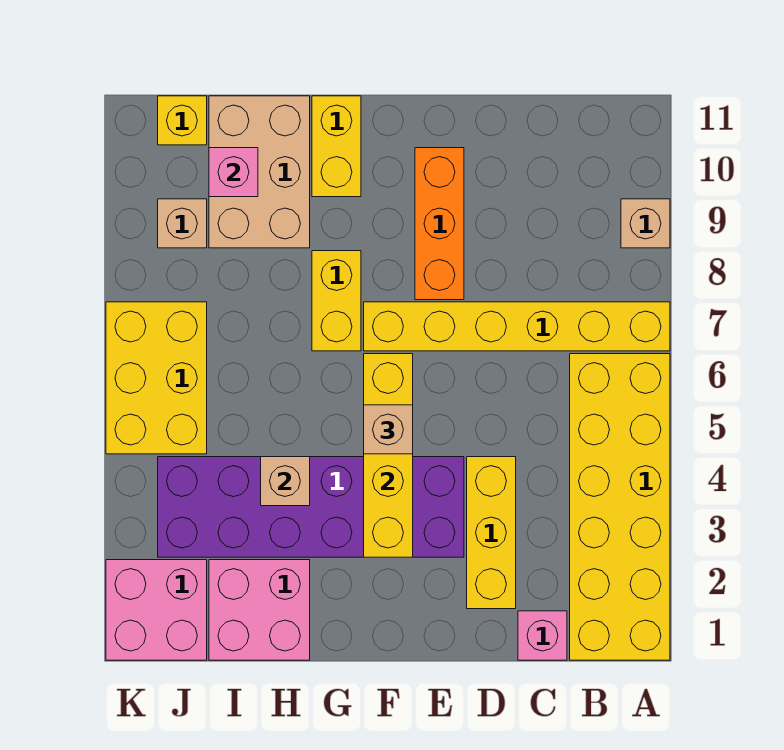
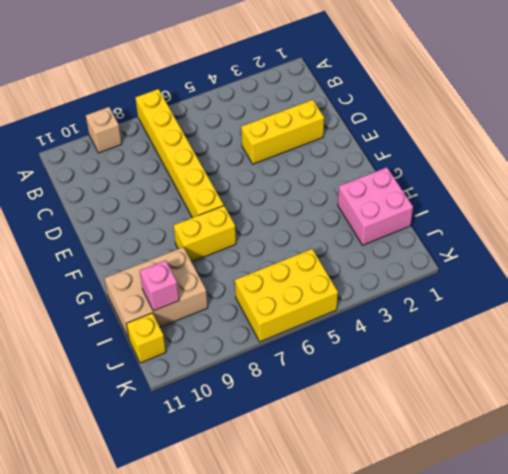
none -> yellow brick A1:B6 level 1
none -> pink brick C1 level 1
none -> purple brick E3:J4 level 1

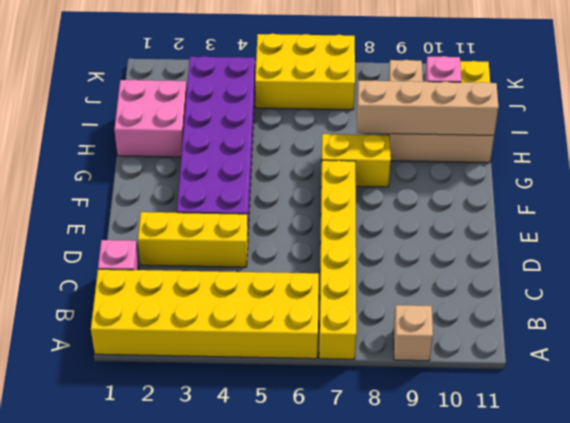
tan brick H8:H11 level 2 -> none
none -> orange brick E8:E10 level 1
none -> yellow brick G10:G11 level 1
none -> pink brick J1:K2 level 1

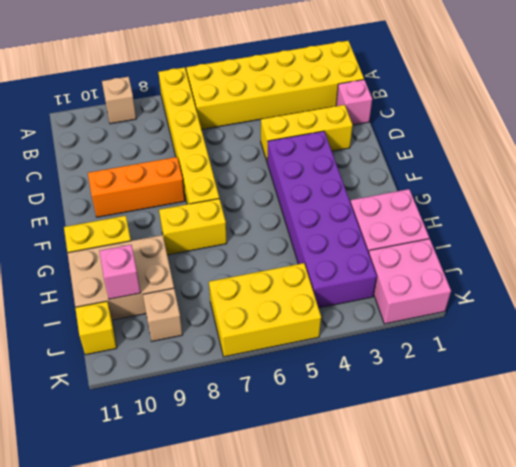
none -> yellow brick F3:F6 level 2
none -> tan brick H4 level 2
none -> tan brick F5 level 3

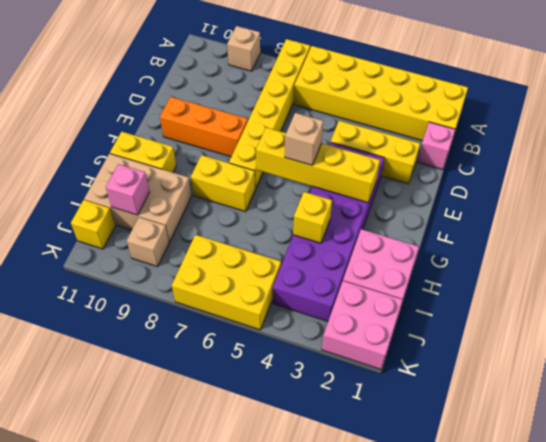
yellow brick H4 level 2 -> tan brick H4 level 2

